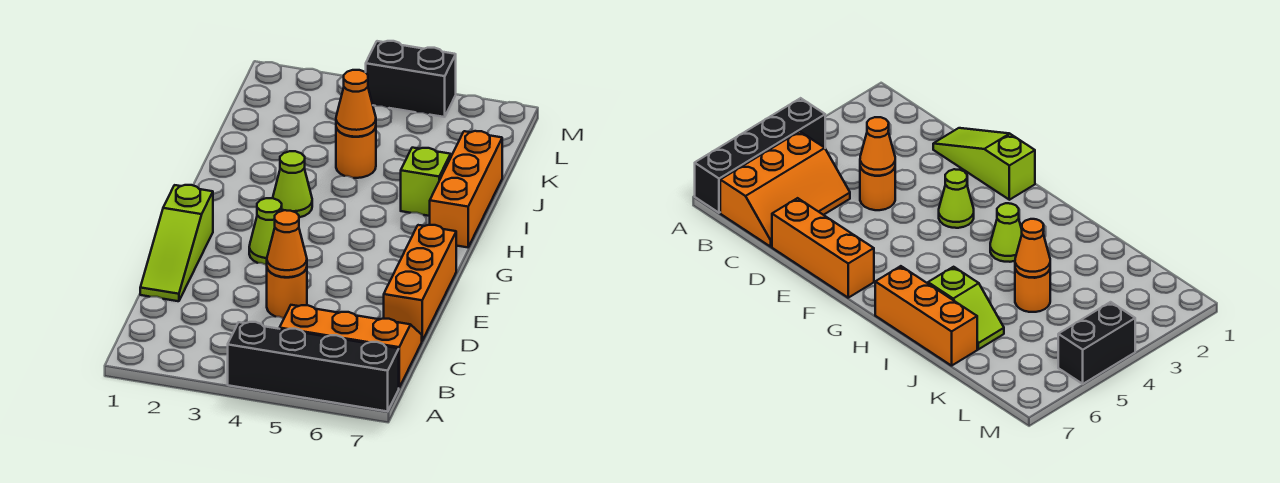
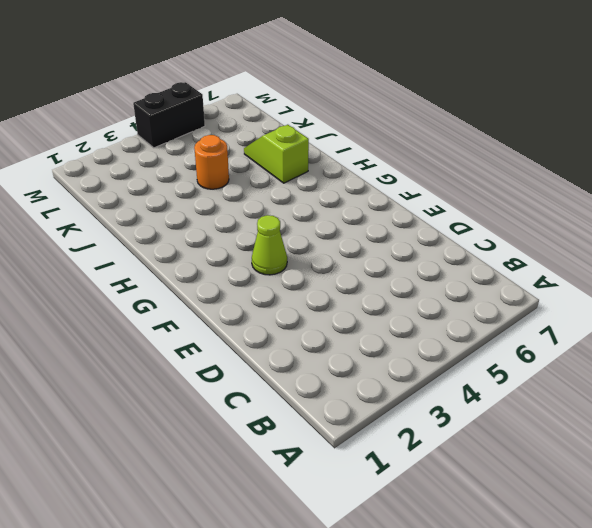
none -> black brick A4:A7 level 1
none -> orange slope B5:C7 level 1 top B
none -> lime slope D1:F1 level 1 top F

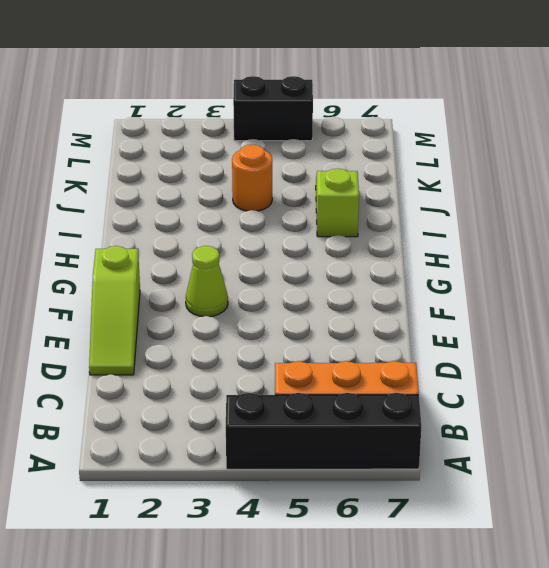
none -> orange round brick D4 level 1
none -> orange brick D7:F7 level 1
none -> lime cone H3 level 1

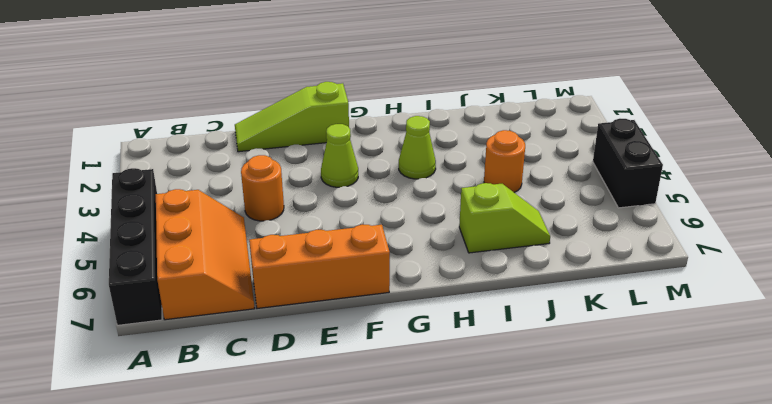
none -> orange brick H7:J7 level 1
none -> orange cone D4 level 2
none -> orange cone J4 level 2

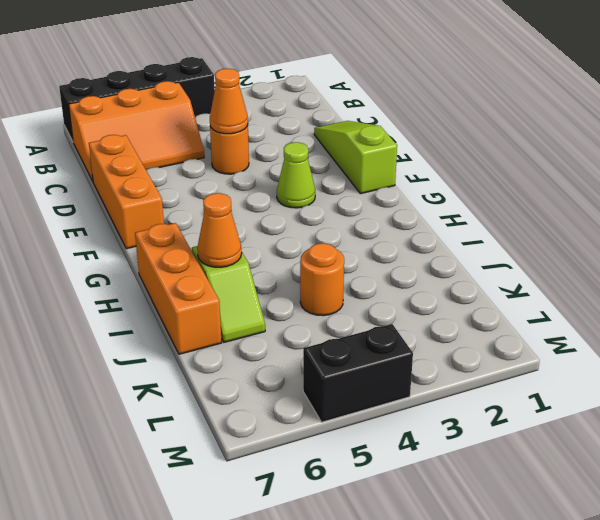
orange cone I6 level 2 -> orange cone J4 level 2
none -> lime cone H3 level 1

